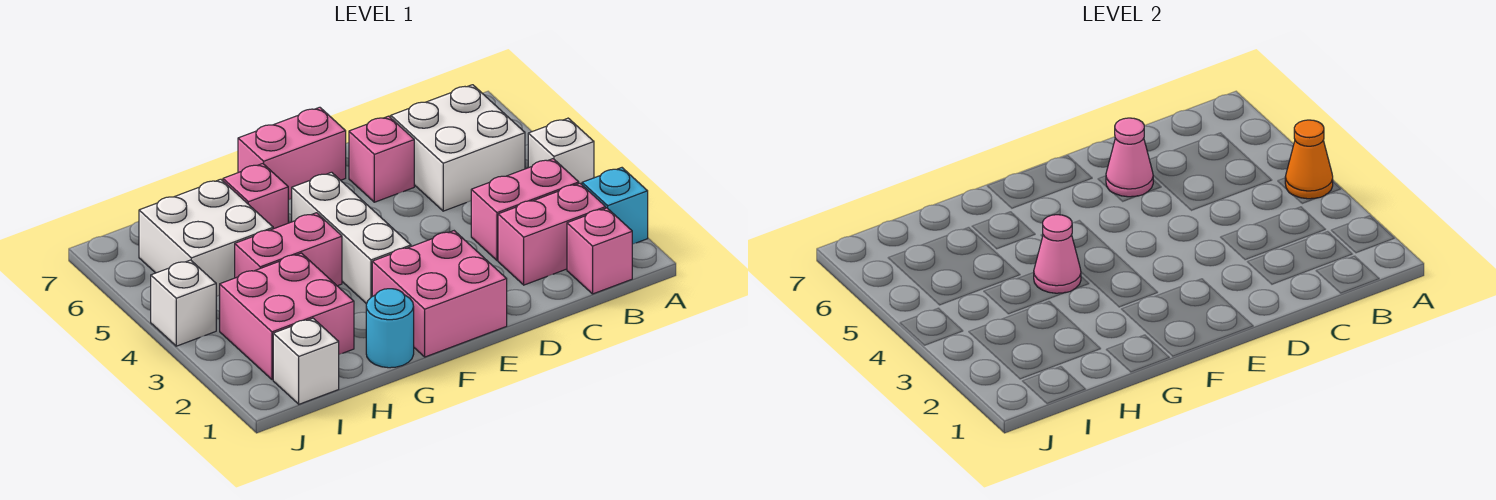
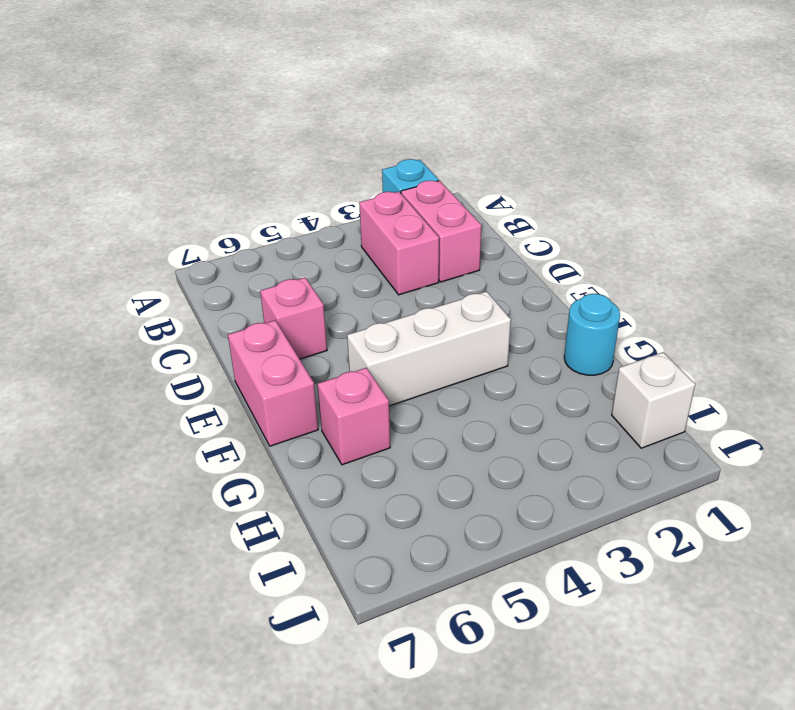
none -> white brick A4 level 1
none -> pink brick B1 level 1
none -> white brick B5:C6 level 1

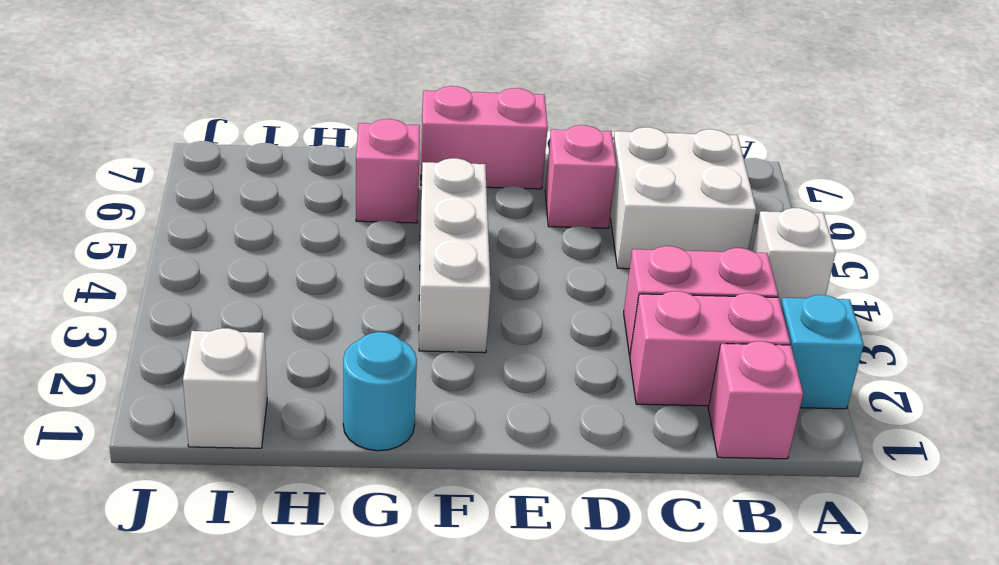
none -> pink brick E1:F2 level 1
none -> pink brick G4:H4 level 1
none -> pink brick H2:I3 level 1

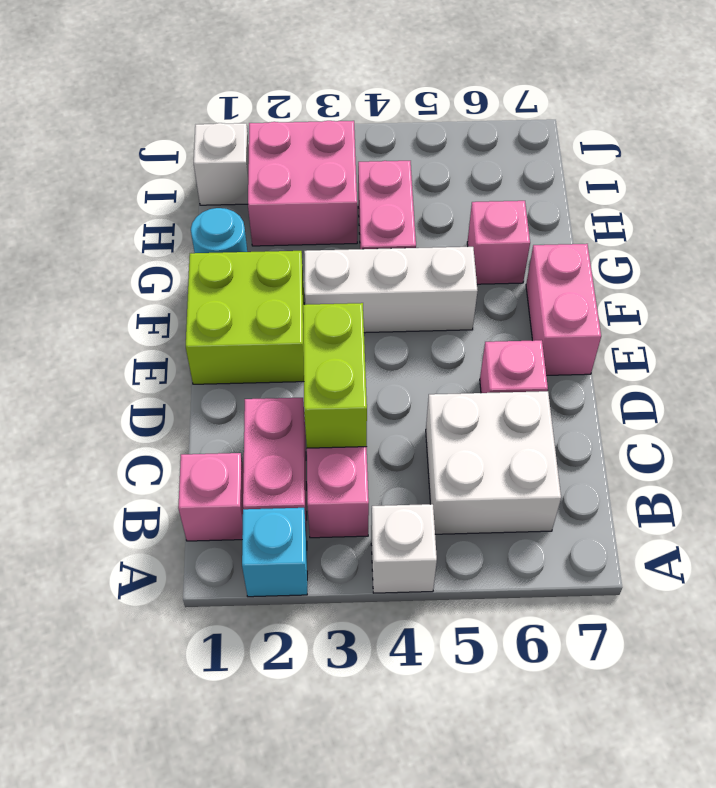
lime brick C3:D3 level 2 -> none
lime brick E1:F2 level 1 -> pink brick E1:F2 level 1
none -> white brick H5:I6 level 1
none -> white brick J4 level 1
none -> orange cone A4 level 2

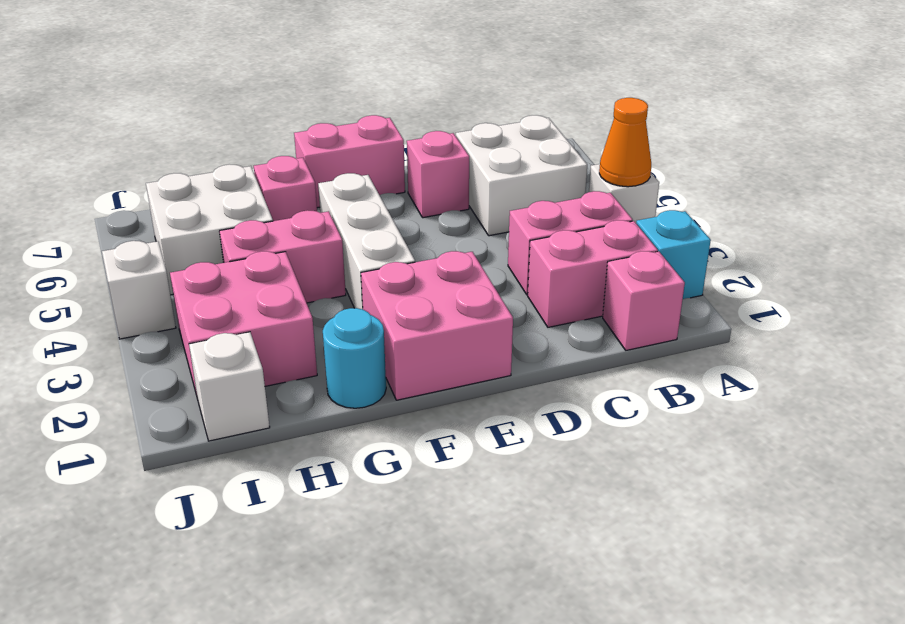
none -> pink cone D6 level 2
none -> pink cone G4 level 2

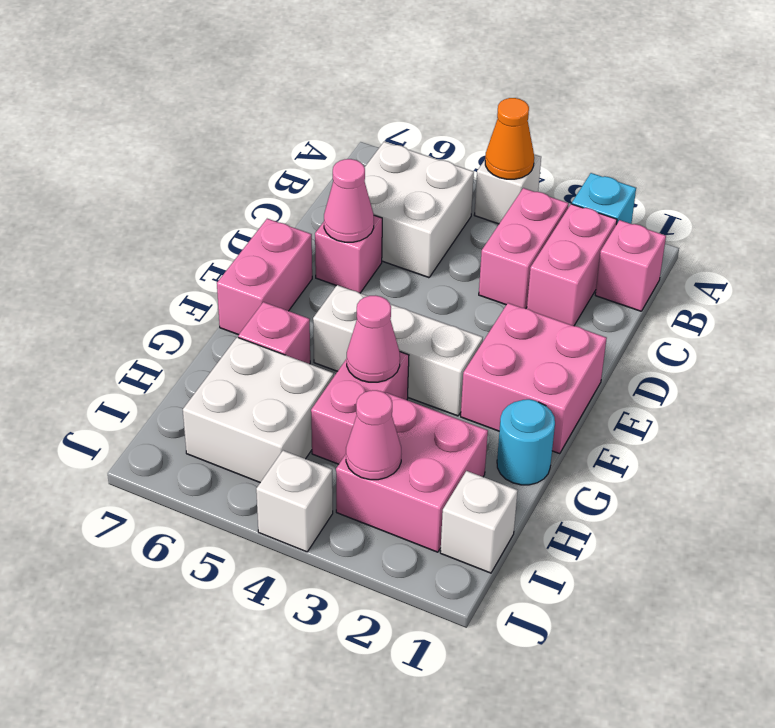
pink cone I3 level 2 -> none

